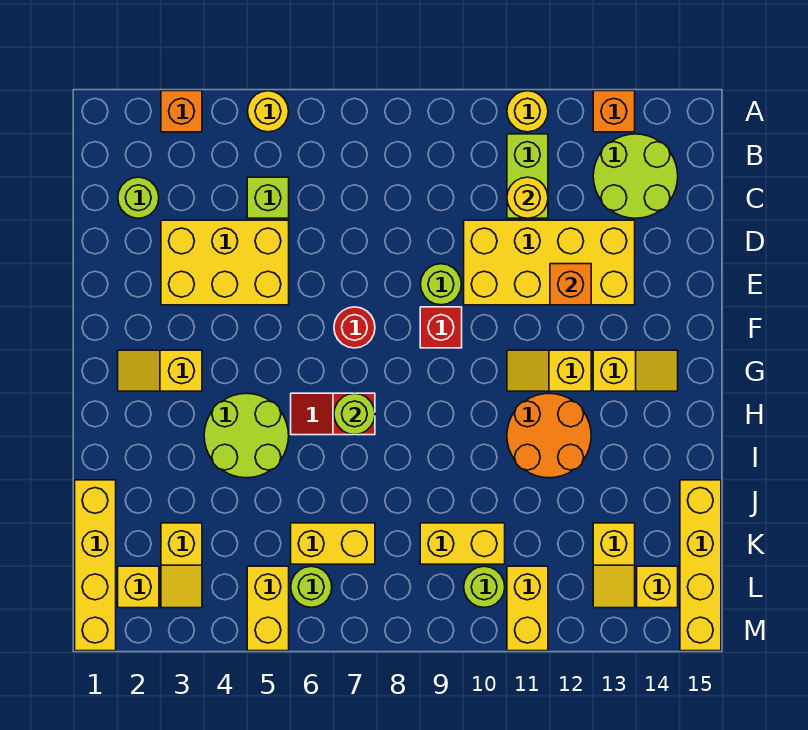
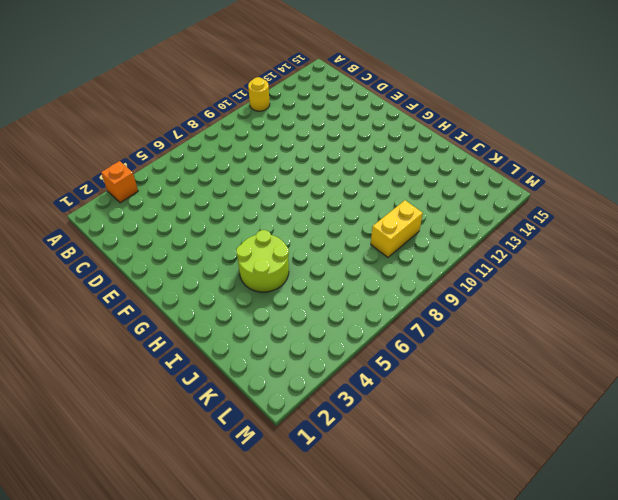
none -> yellow round brick A5 level 1
none -> orange brick A13 level 1
none -> lime brick B11:C11 level 1
none -> lime round brick B13:C14 level 1

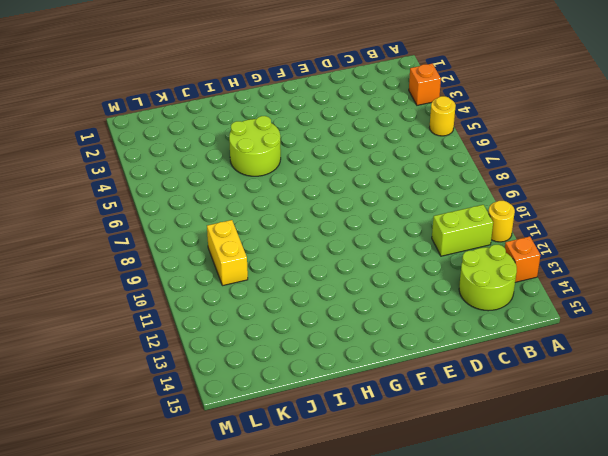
none -> lime round brick C2 level 1
none -> lime brick C5 level 1
none -> yellow brick D3:E5 level 1
none -> yellow brick D10:E13 level 1

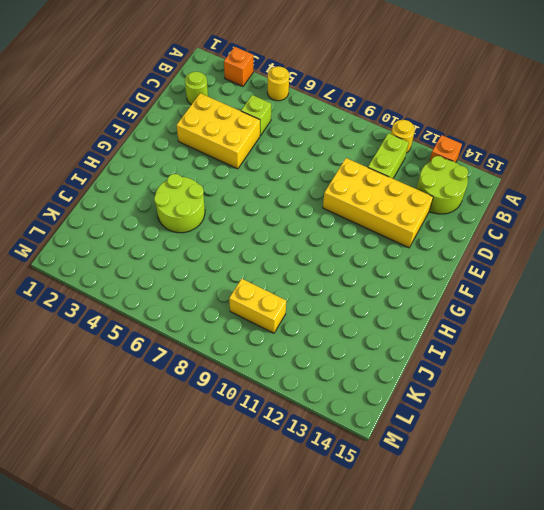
none -> lime round brick E9 level 1
none -> red round brick F7 level 1
none -> red brick F9 level 1
none -> yellow slope G2:G3 level 1 top 3

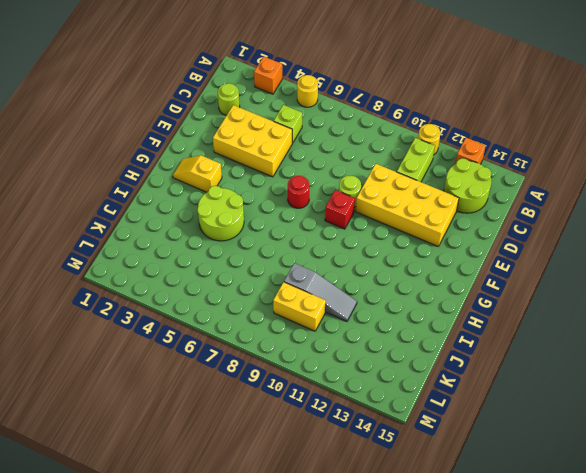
grey slope J9:J11 level 1 top 9 -> none
none -> yellow slope G11:G12 level 1 top 12
none -> yellow slope G13:G14 level 1 top 13
none -> red slope H6:H7 level 1 top 7
none -> orange round brick H11:I12 level 1

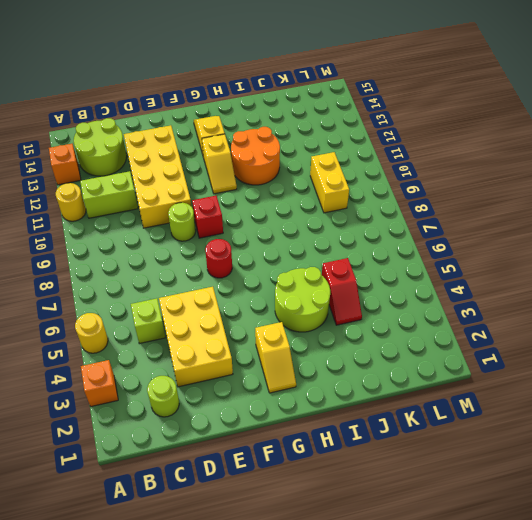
red slope J4:J5 level 1 top 5 -> red slope H6:H7 level 1 top 7
none -> yellow brick J1:M1 level 1
none -> yellow brick J15:M15 level 1
none -> yellow slope K3:L3 level 1 top K
none -> yellow brick K6:K7 level 1

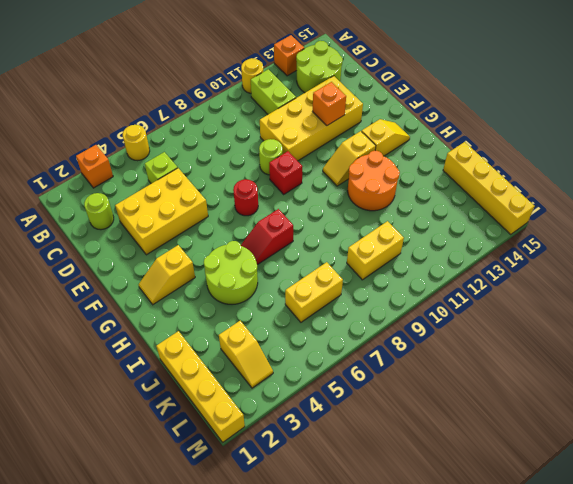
none -> yellow slope K13:L13 level 1 top K
none -> yellow brick L2 level 1
none -> yellow brick L5:M5 level 1
none -> lime round brick L6 level 1

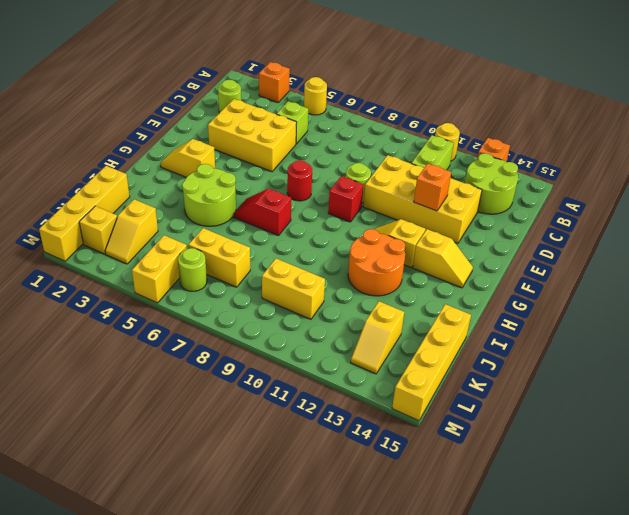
none -> lime round brick L10 level 1
none -> yellow brick L11:M11 level 1
none -> yellow brick L14 level 1
none -> yellow round brick C11 level 2

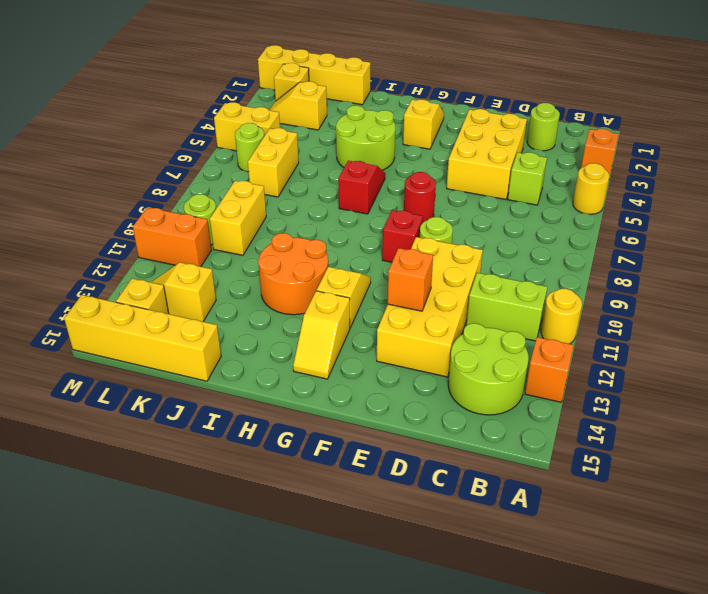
orange brick L11:M11 level 1 -> yellow brick L11:M11 level 1
none -> yellow round brick C11 level 2
none -> lime round brick H7 level 2

